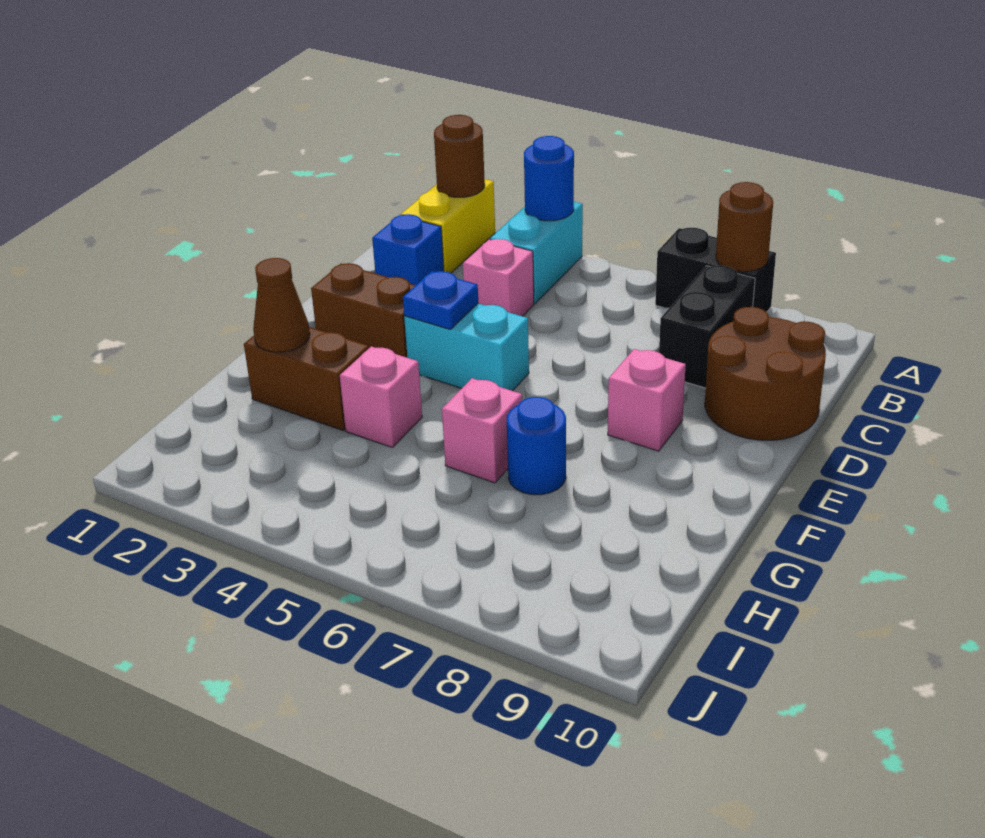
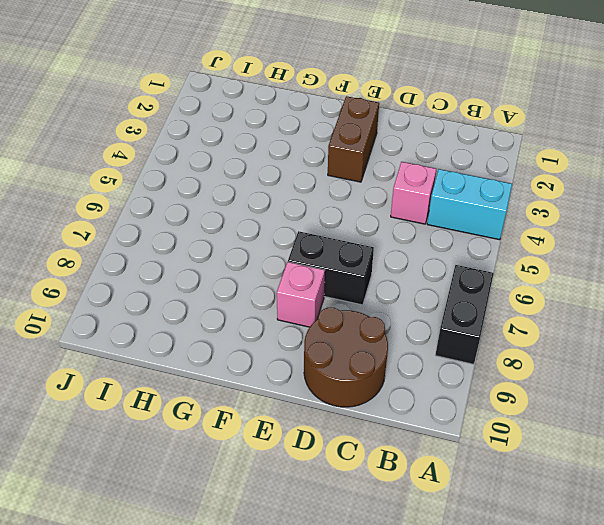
black brick D7:E7 level 1 -> black brick B8:C8 level 1
none -> yellow brick A2:B2 level 1
none -> blue brick C2 level 1
none -> cyan brick E4:E5 level 1

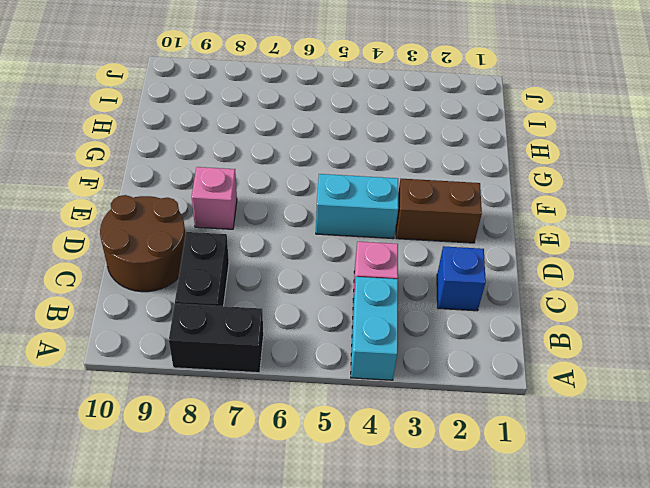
none -> yellow brick A2:B2 level 1
none -> brown brick G2:G3 level 1
none -> pink brick G4 level 1

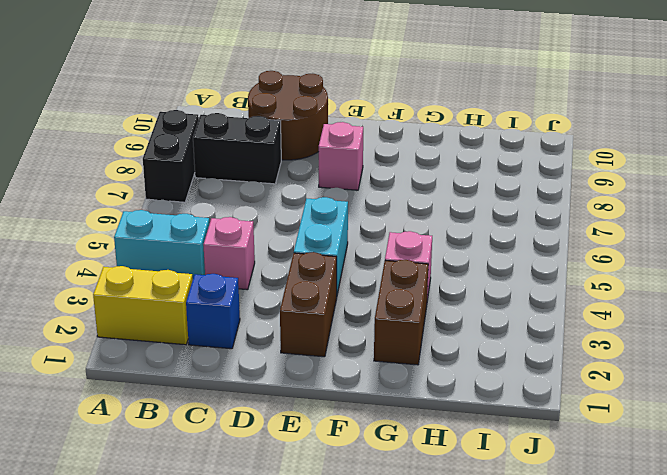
none -> pink brick G6 level 1
none -> blue round brick G7 level 1
none -> brown round brick A2 level 2

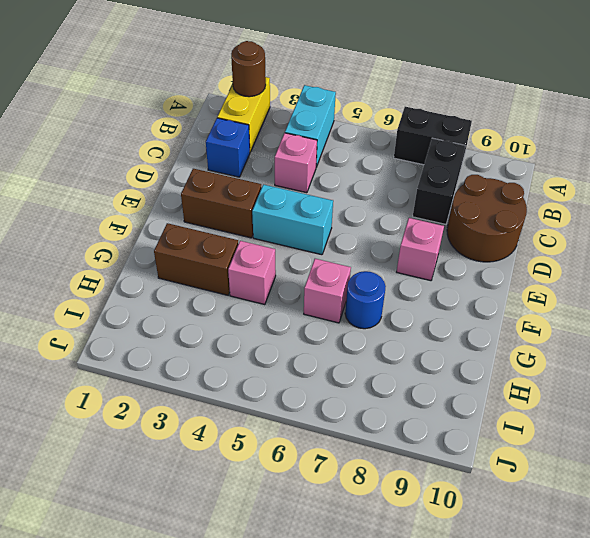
none -> blue round brick A4 level 2
none -> brown round brick A8 level 2
none -> blue plate E4 level 2

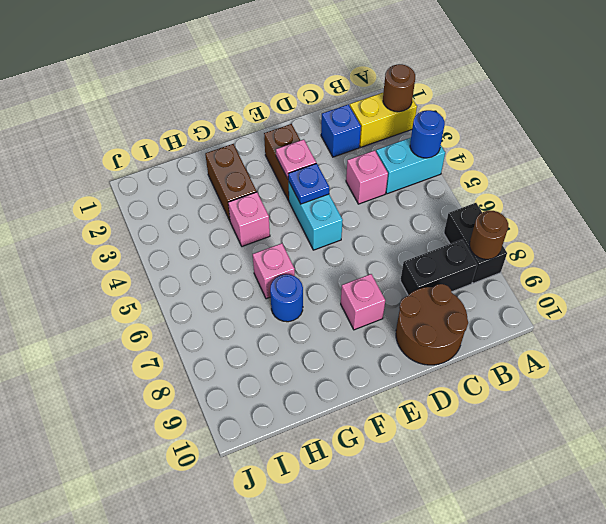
pink plate E3 level 2 -> none
none -> brown cone G2 level 2

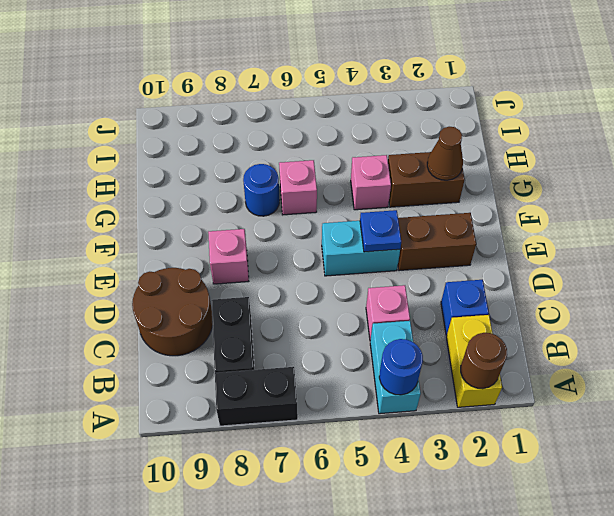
none -> brown round brick A8 level 2

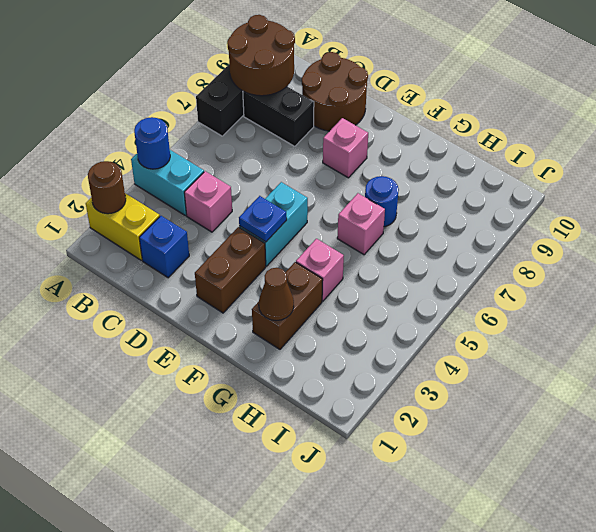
brown round brick A8:B9 level 2 -> brown round brick A8 level 2

